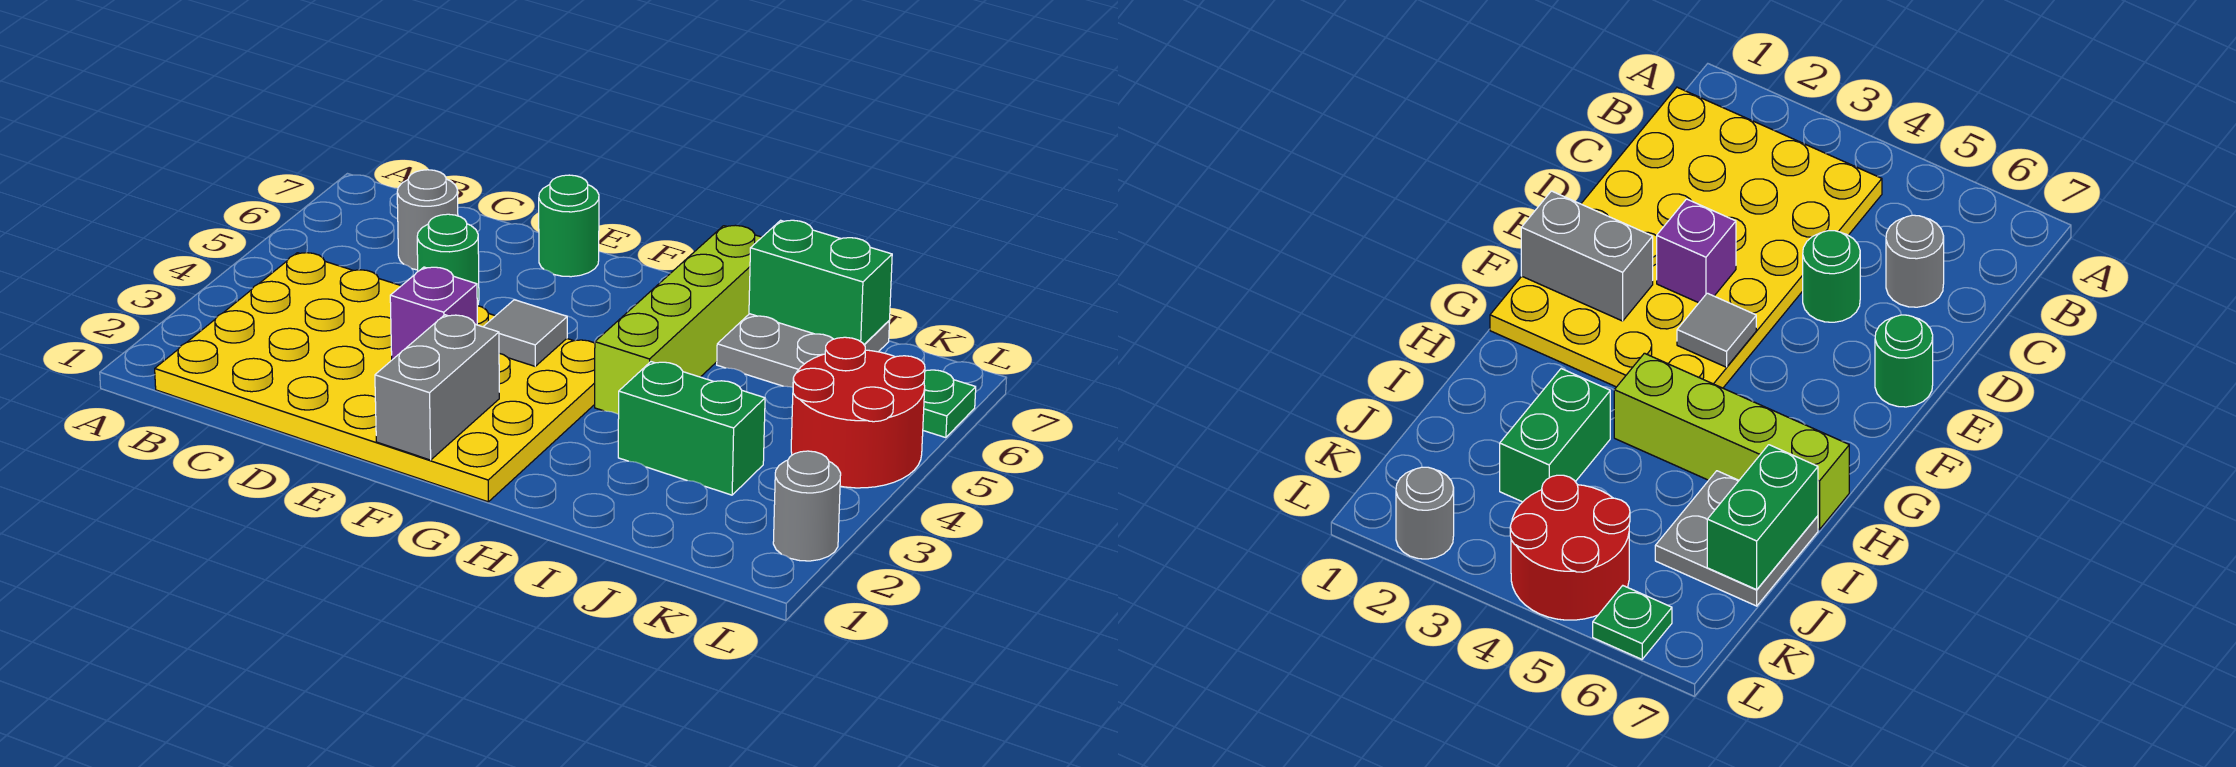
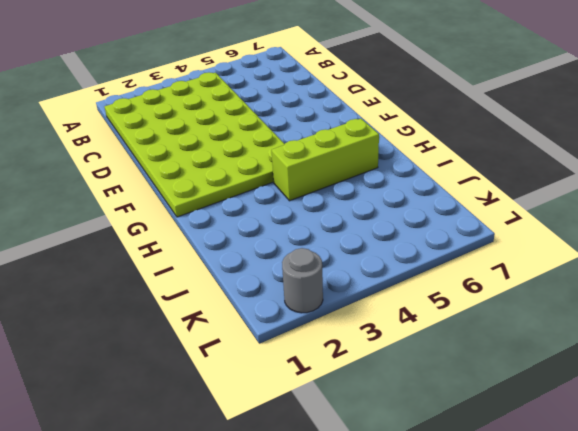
lime plate B1:G4 level 1 -> yellow plate B1:G4 level 1
lime brick H4:H6 level 1 -> lime brick H4:H7 level 1
none -> grey round brick C6 level 1
none -> green round brick D5 level 1
none -> green round brick E7 level 1

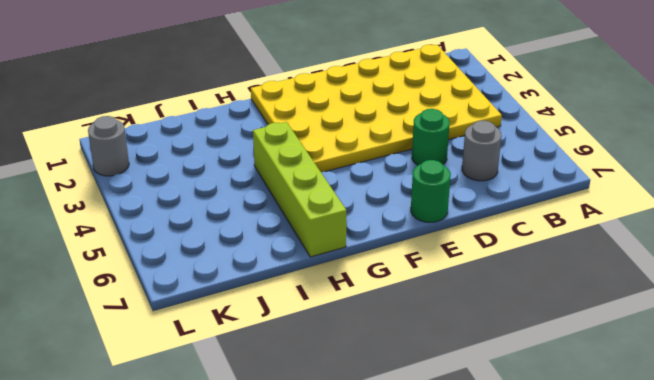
none -> green brick I3:J3 level 1
none -> grey plate I6:J7 level 1
none -> red round brick K4:L5 level 1

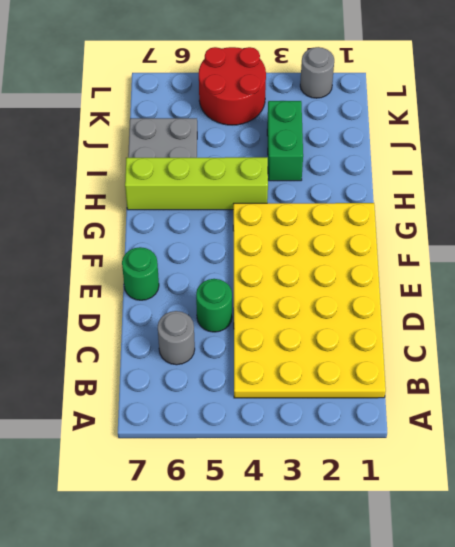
none -> green plate L6 level 1
none -> purple brick E3 level 2
none -> grey brick F1:F2 level 2

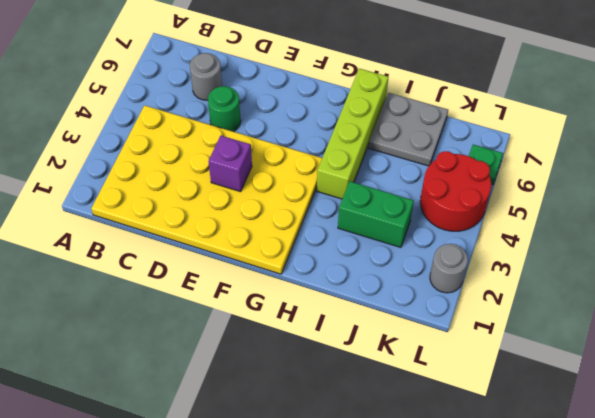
none -> green round brick E7 level 1
none -> grey brick F1:F2 level 2
none -> grey tile F4 level 2

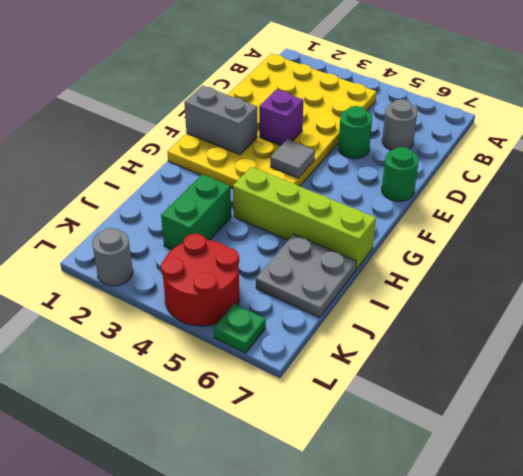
none -> green brick I7:J7 level 2

